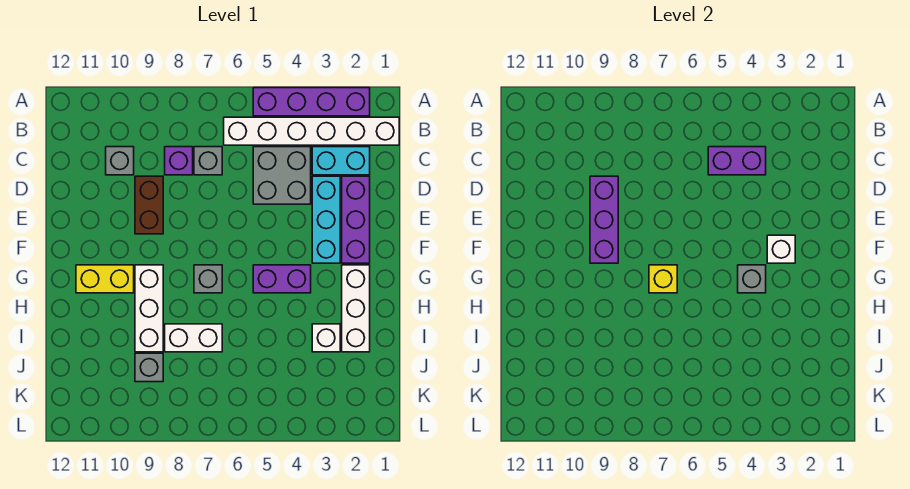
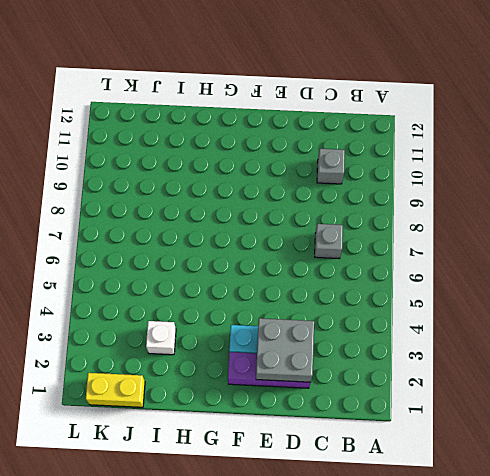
grey brick D2:E3 level 2 -> grey brick C4:D5 level 1
yellow brick J1:K1 level 1 -> yellow brick G10:G11 level 1
none -> purple brick A2:A5 level 1
none -> white brick B1:B6 level 1
none -> cyan brick C2:C3 level 1

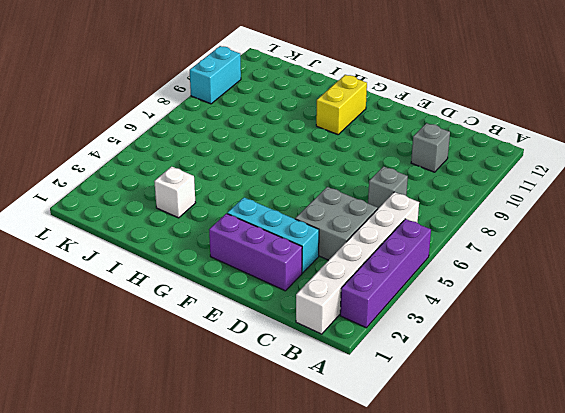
cyan brick L9:L10 level 1 -> cyan brick C2:C3 level 1
none -> purple brick C8 level 1
none -> brown brick D9:E9 level 1
none -> white brick G2:I2 level 1

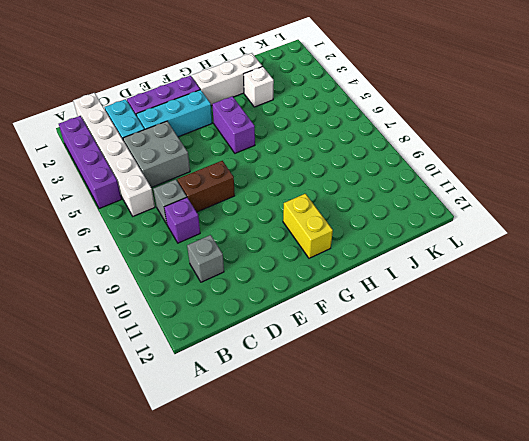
brown brick D7:E7 level 1 -> brown brick D9:E9 level 1
none -> grey brick G7 level 1
none -> white brick G9:I9 level 1
none -> white brick I7:I8 level 1

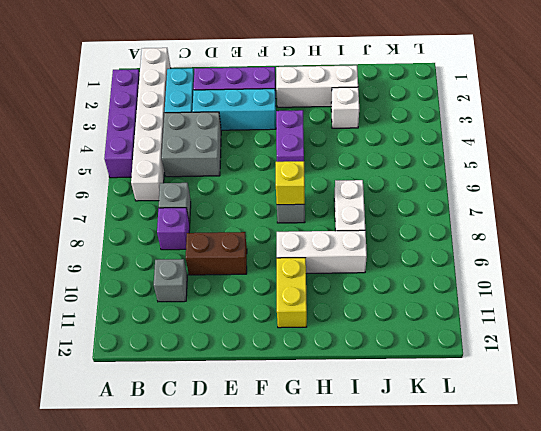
none -> grey brick J9 level 1
none -> purple brick C4:C5 level 2
none -> purple brick D9:F9 level 2

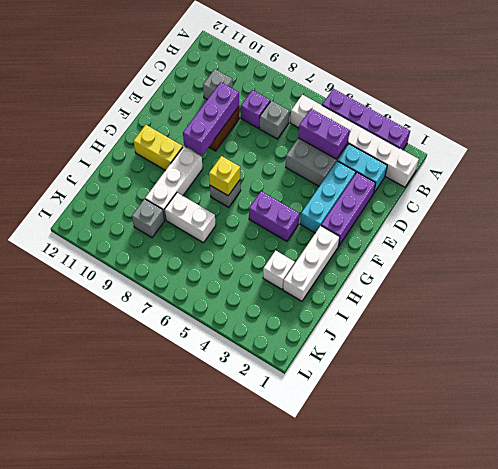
none -> white brick F3 level 2
none -> grey brick G4 level 2

